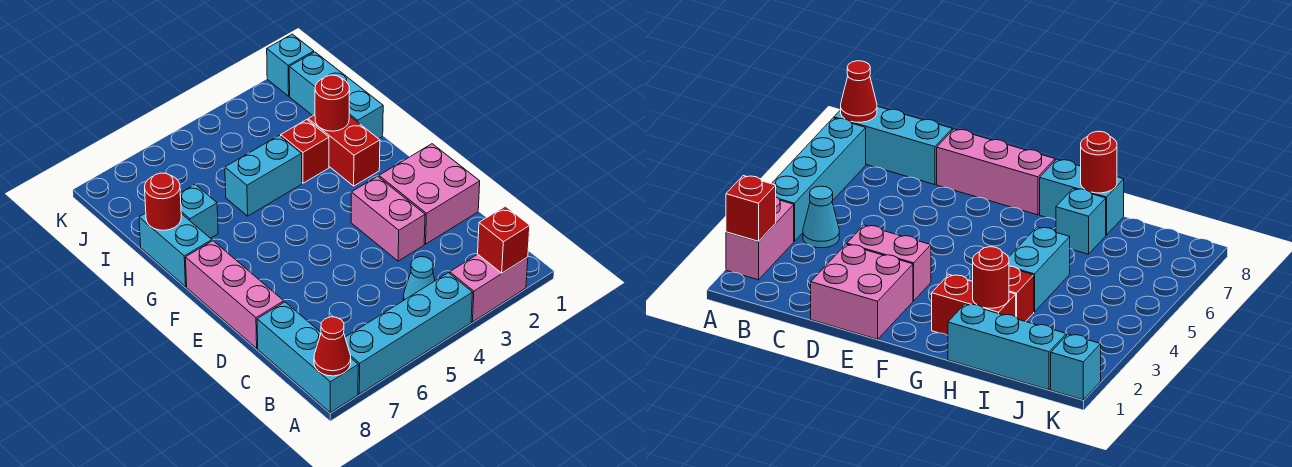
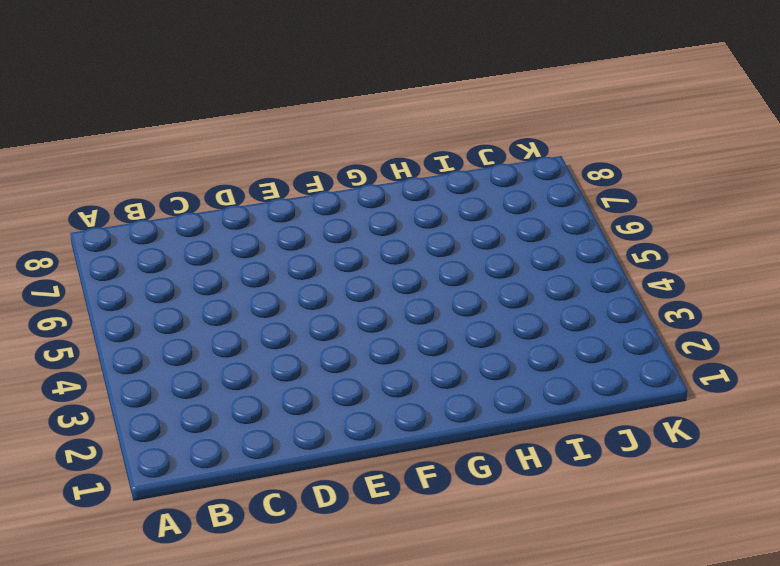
none -> pink brick A2:A3 level 1
none -> cyan brick A4:A7 level 1
none -> cyan brick A8:C8 level 1

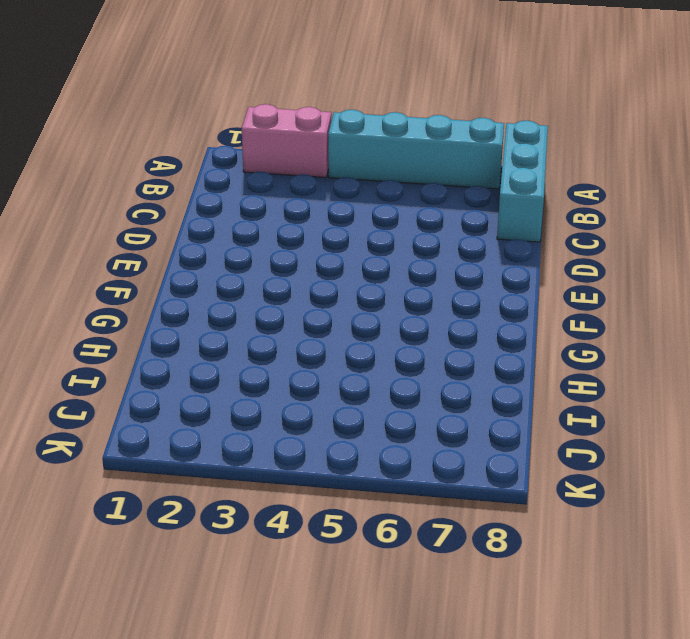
none -> cyan cone B4 level 1
none -> pink brick D1:E2 level 1
none -> pink brick D3:E3 level 1

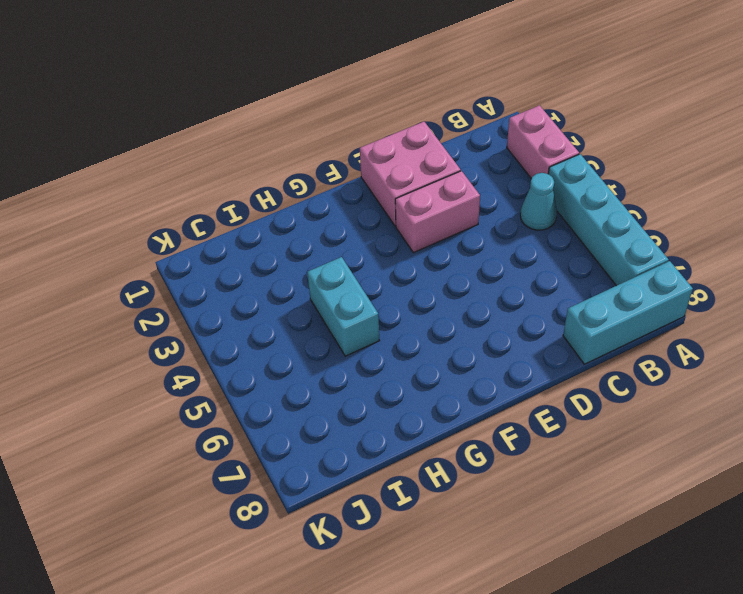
none -> pink brick D8:F8 level 1
none -> red brick G2:H2 level 1
none -> cyan brick G8:H8 level 1

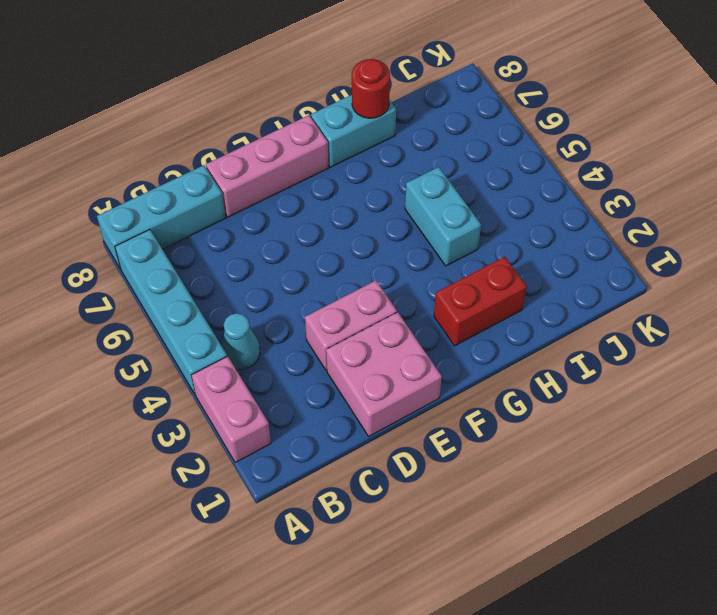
none -> cyan brick H1:J1 level 1
none -> red brick H3 level 1
none -> cyan brick H7 level 1

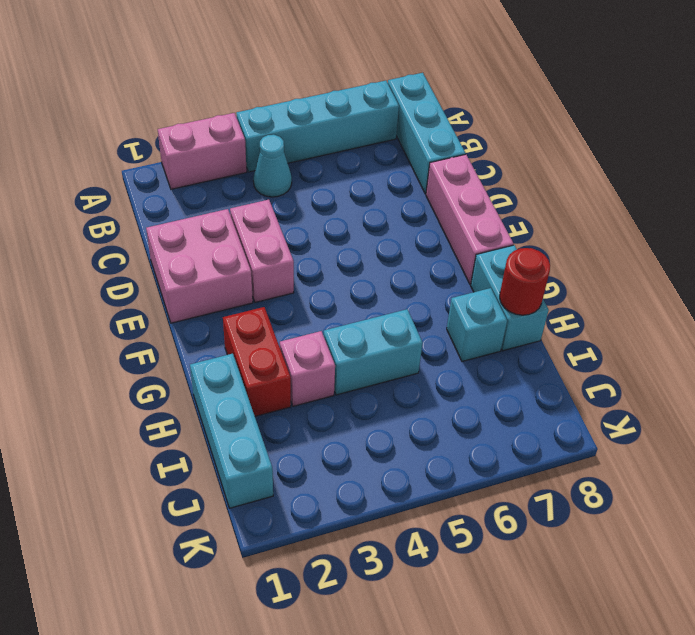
pink brick H3 level 1 -> red brick H3 level 1
none -> cyan brick K1 level 1
none -> red brick A2 level 2
none -> red cone A8 level 2

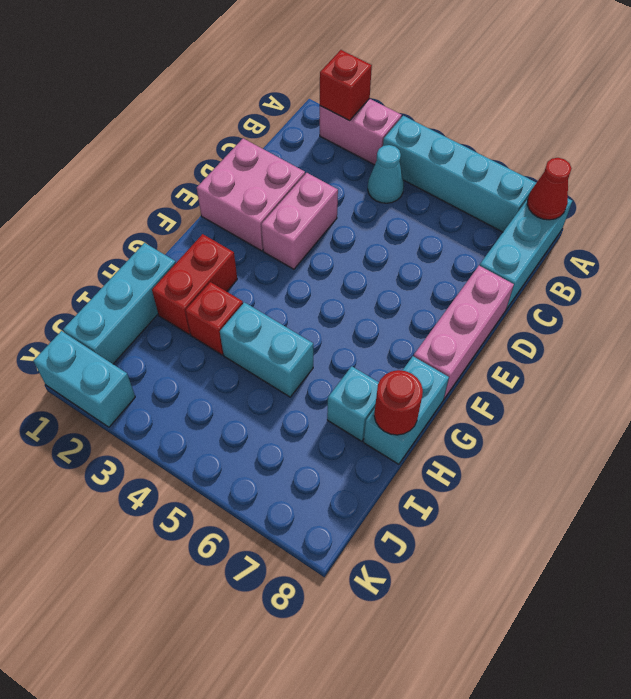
cyan brick K1:K2 level 1 -> cyan brick K1 level 1
none -> red round brick H2 level 2

